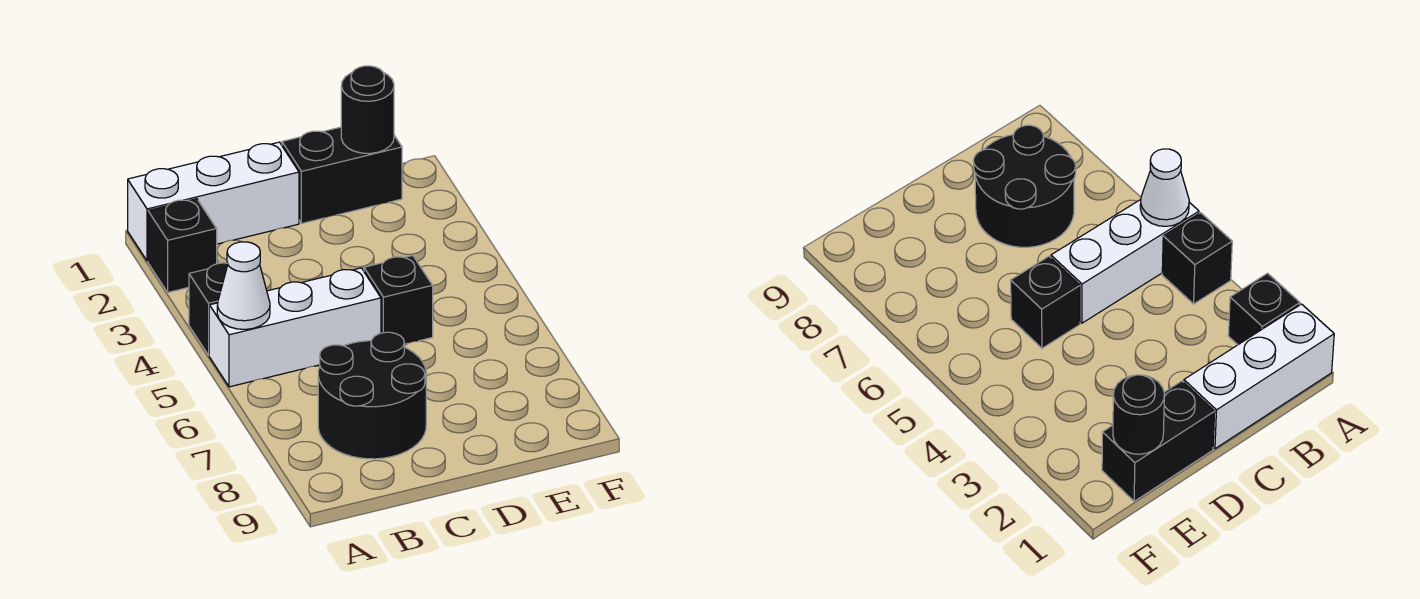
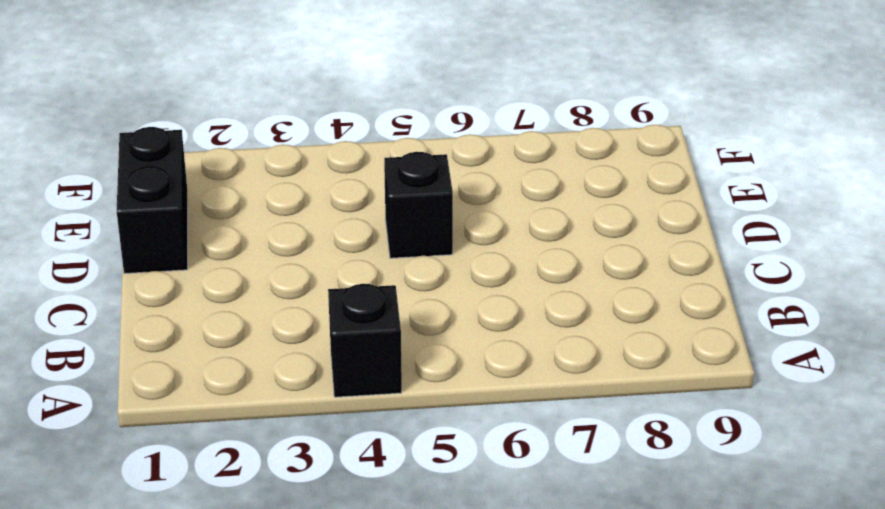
none -> white brick A1:C1 level 1
none -> black brick A2 level 1

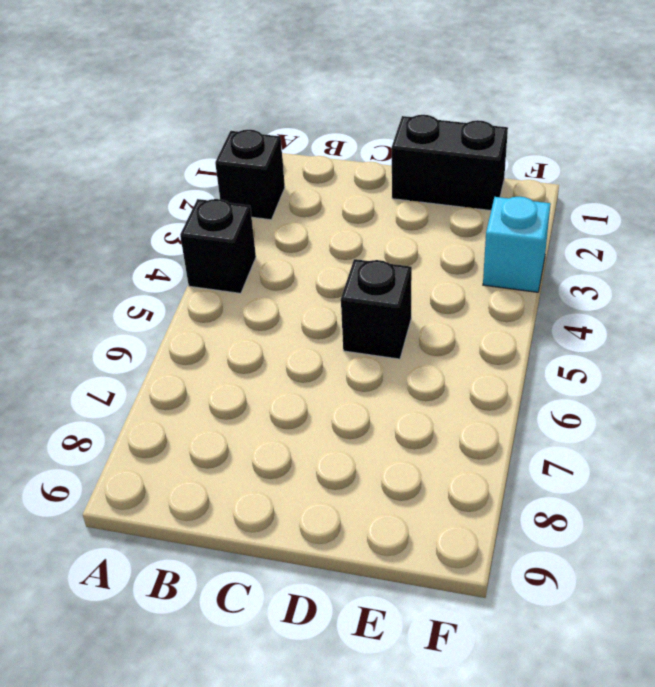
cyan brick F3 level 1 -> none
none -> white brick A1:C1 level 1
none -> white brick A5:C5 level 1

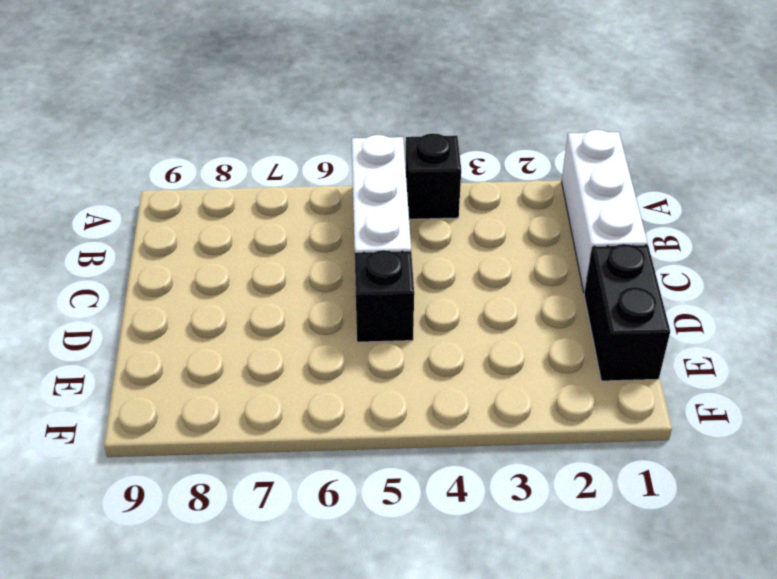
none -> black brick A2 level 1
none -> black round brick B7:C8 level 1

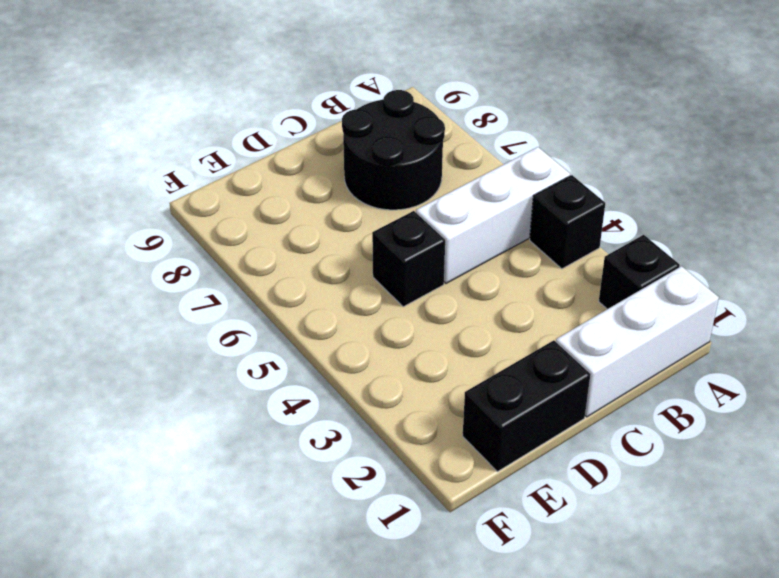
none -> white cone A5 level 2
none -> black round brick E1 level 2

